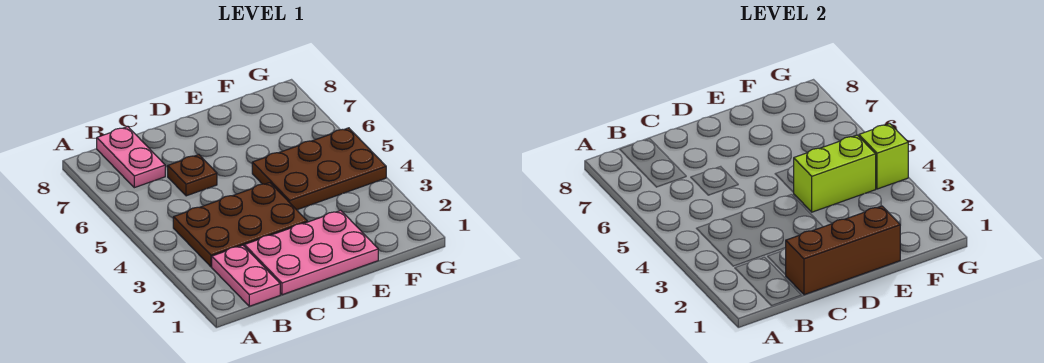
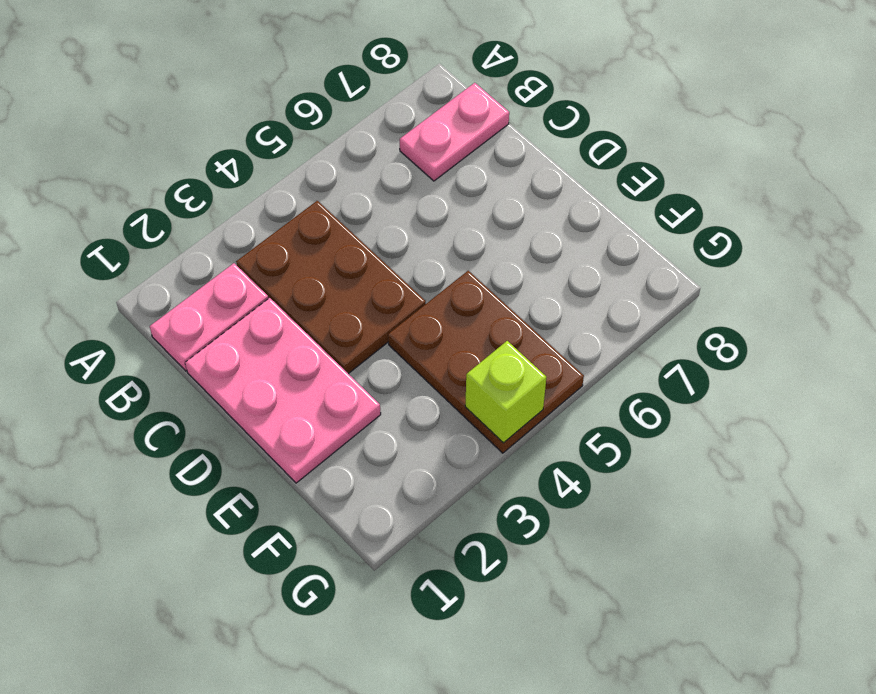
none -> brown plate C6 level 1
none -> brown brick C1:E1 level 2

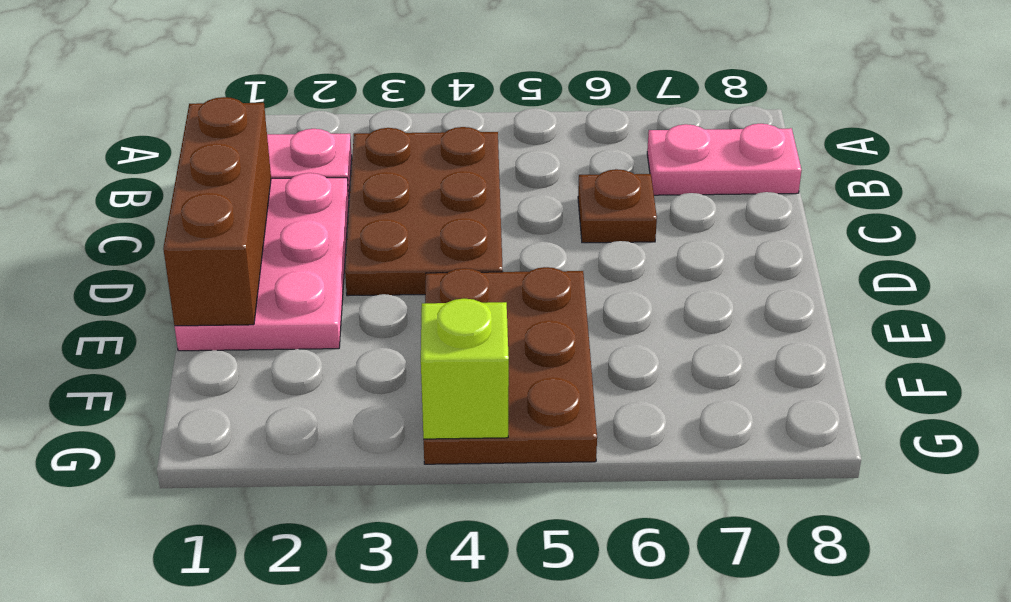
none -> lime brick E4:F4 level 2

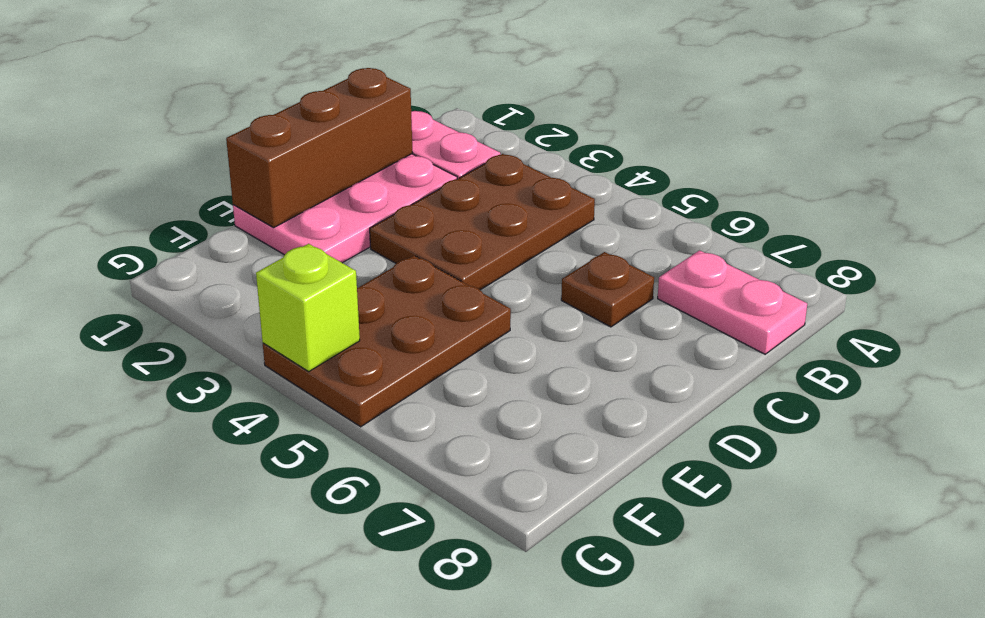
none -> lime brick E4:F4 level 2

